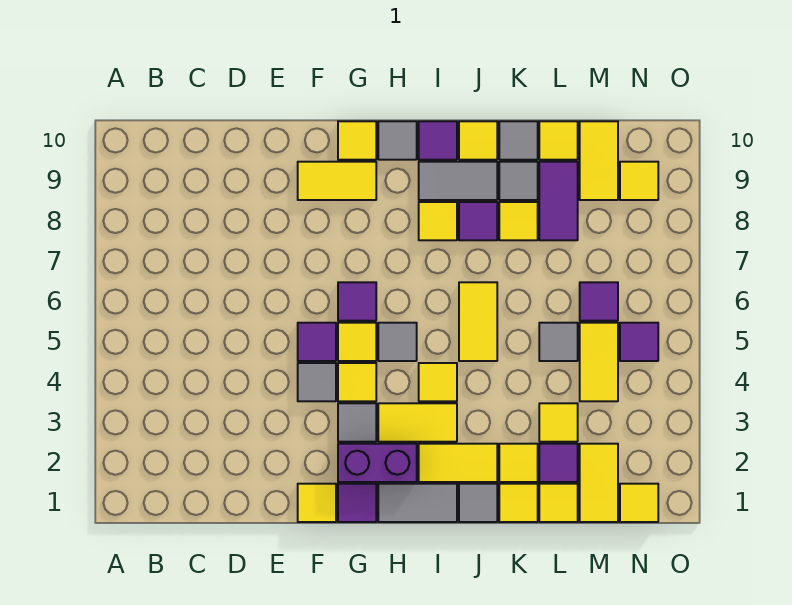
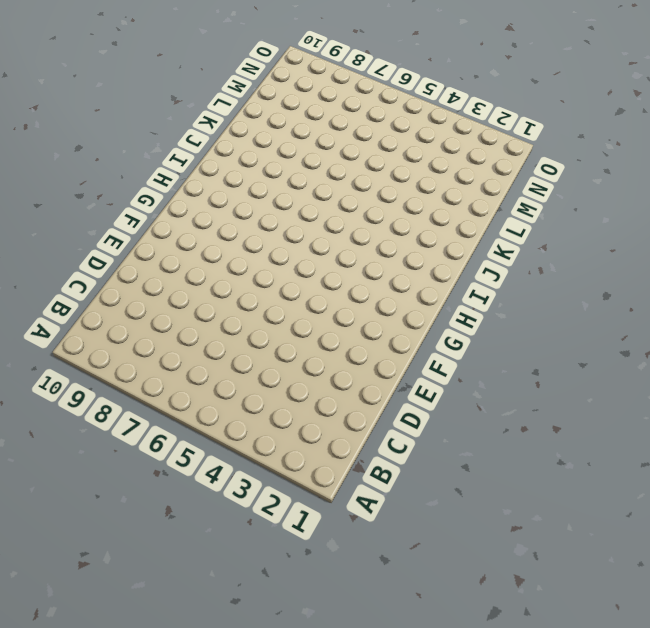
none -> yellow tile F1 level 1
none -> grey tile F4 level 1
none -> purple tile F5 level 1
none -> yellow tile F9:G9 level 1

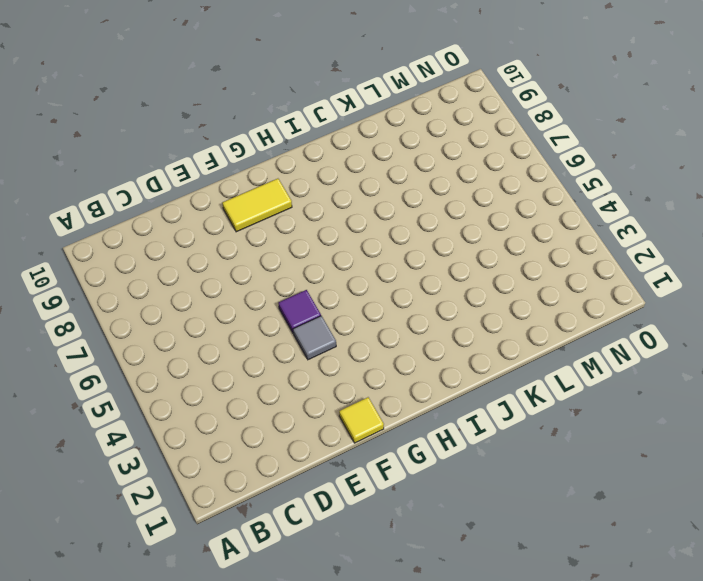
none -> purple tile G1 level 1
none -> purple brick G2:H2 level 1
none -> grey tile G3 level 1
none -> yellow tile G4 level 1

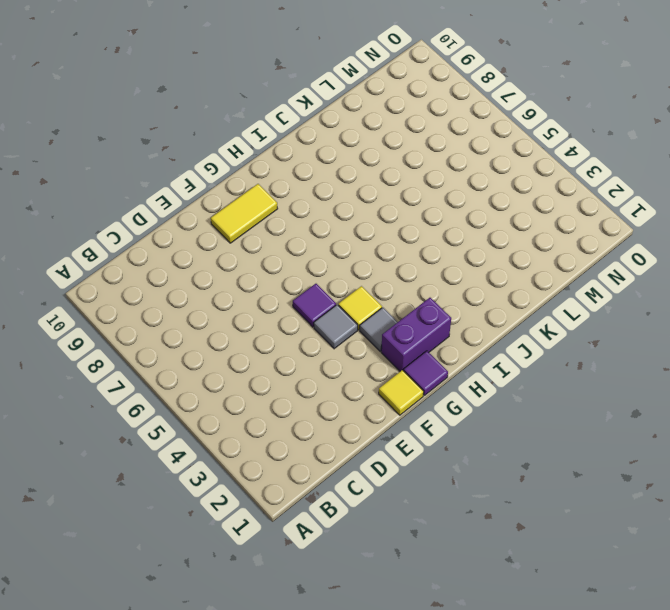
none -> yellow tile G5 level 1
none -> purple tile G6 level 1
none -> yellow tile G10 level 1
none -> grey tile H1:I1 level 1

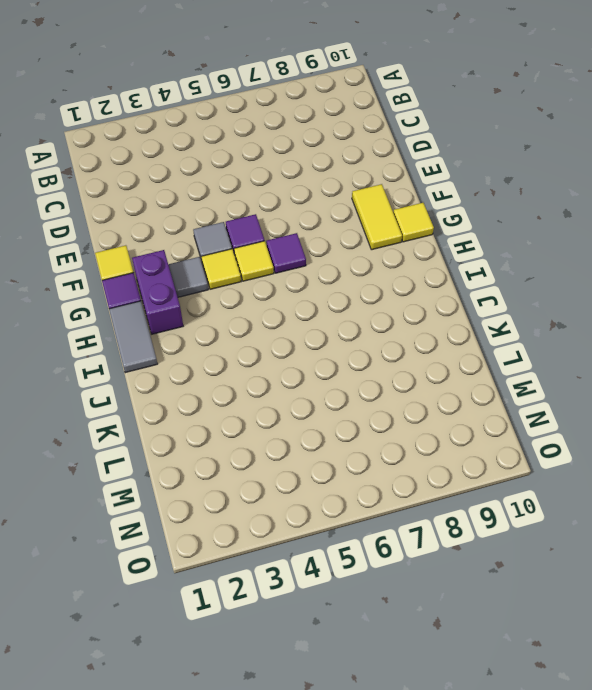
none -> yellow tile H3:I3 level 1
none -> grey tile H5 level 1
none -> grey tile H10 level 1
none -> yellow tile I2:J2 level 1

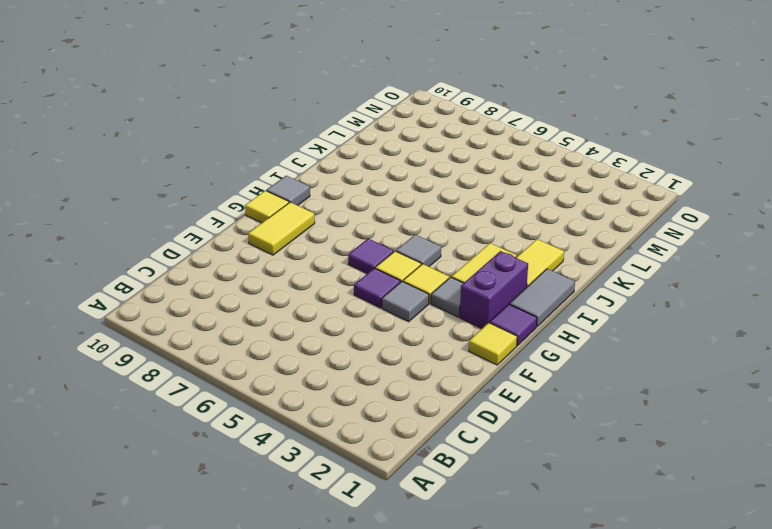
none -> yellow tile I4 level 1
none -> yellow tile I8 level 1
none -> grey tile I9:J9 level 1
none -> purple tile I10 level 1

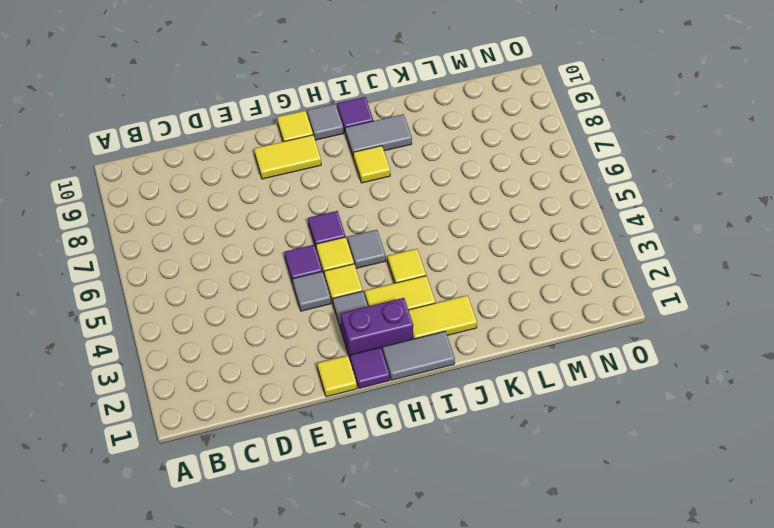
none -> grey tile J1 level 1
none -> yellow tile J5:J6 level 1
none -> purple tile J8 level 1
none -> yellow tile J10 level 1

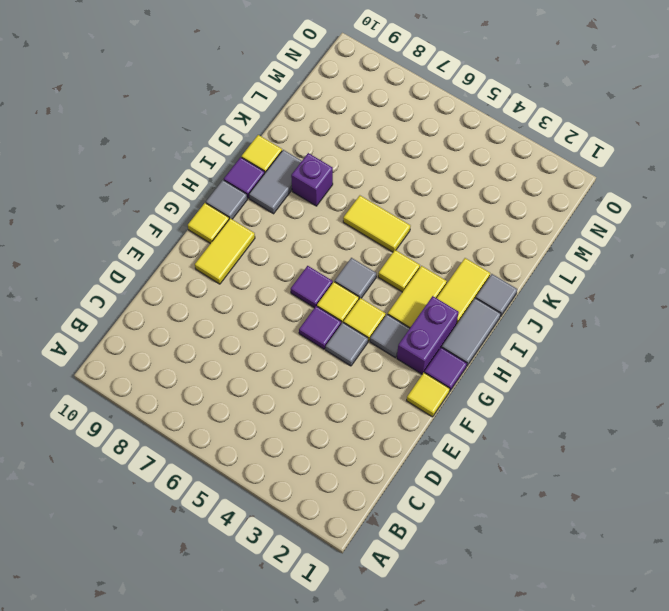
purple brick J8 level 1 -> purple tile J8 level 1
none -> yellow tile I8 level 1
none -> yellow tile K1 level 1
none -> yellow tile K2 level 1
none -> yellow tile K8 level 1

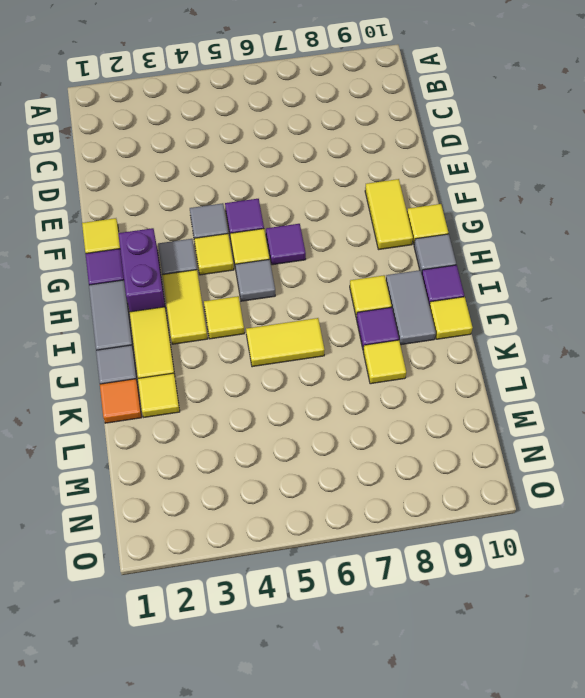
orange tile K1 level 1 -> yellow tile K1 level 1
none -> grey tile K9 level 1
none -> grey tile K10 level 1
none -> yellow tile L1 level 1
none -> purple tile L2 level 1

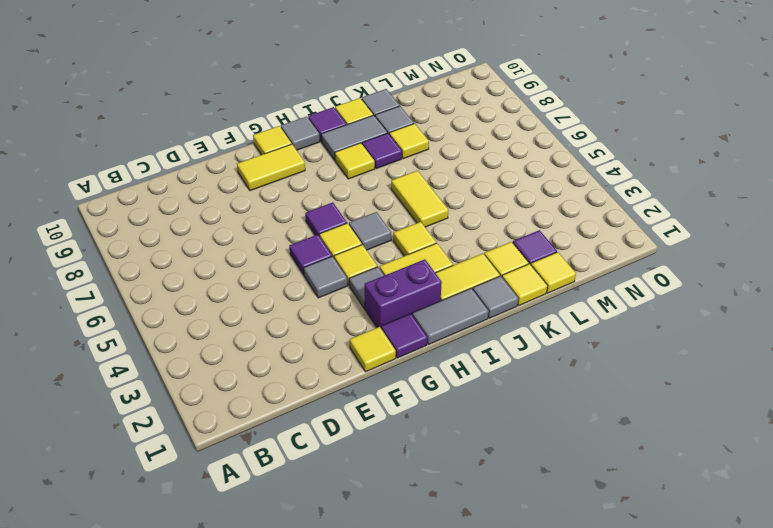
none -> yellow tile L3 level 1
none -> grey tile L5 level 1
none -> purple tile L8:L9 level 1
none -> yellow tile L10 level 1

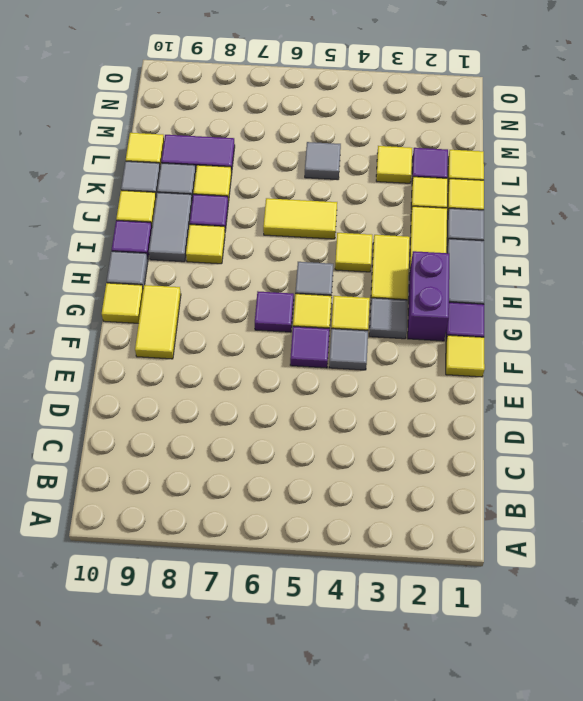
none -> yellow tile M1:M2 level 1
none -> yellow tile M4:M5 level 1
none -> purple tile M6 level 1
none -> yellow tile M9:M10 level 1

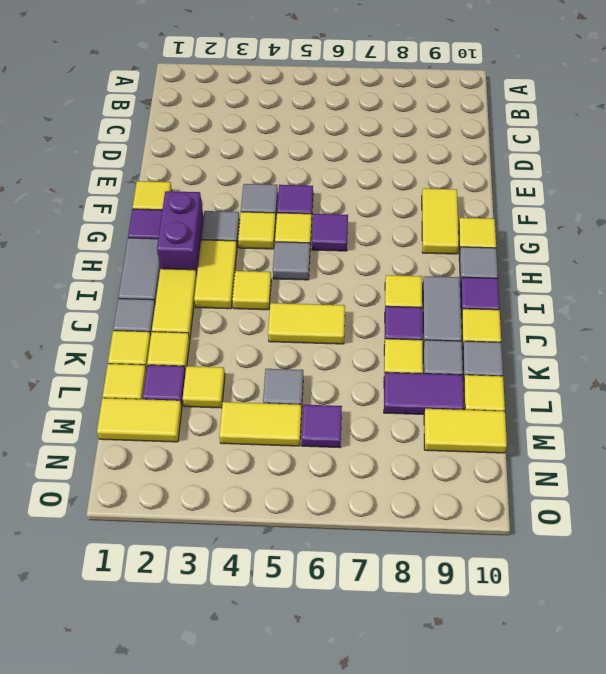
none -> yellow tile N1 level 1
none -> purple tile N5 level 1
none -> yellow tile N9 level 1

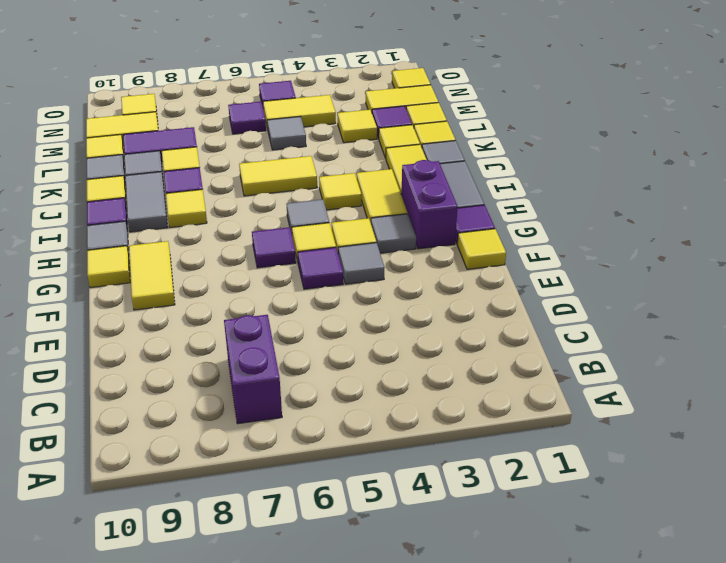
purple brick B7:C7 level 1 -> none

